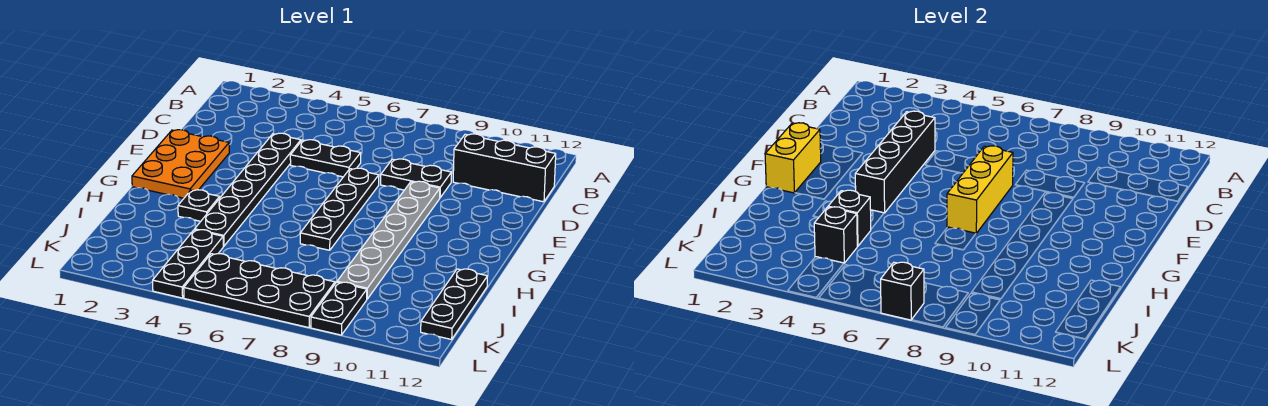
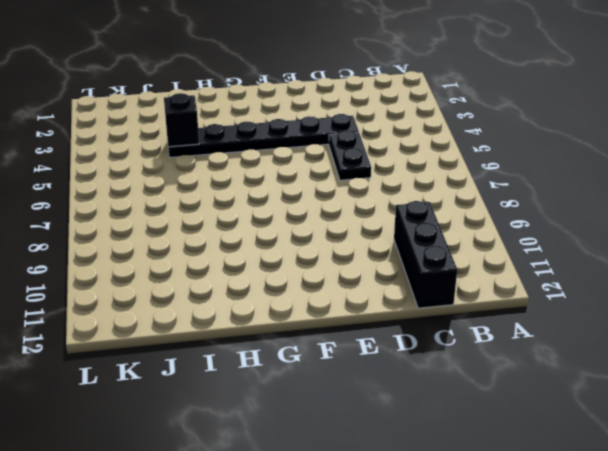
none -> black plate D8:D9 level 1
none -> orange plate E1:G2 level 1
none -> black plate E7:H7 level 1

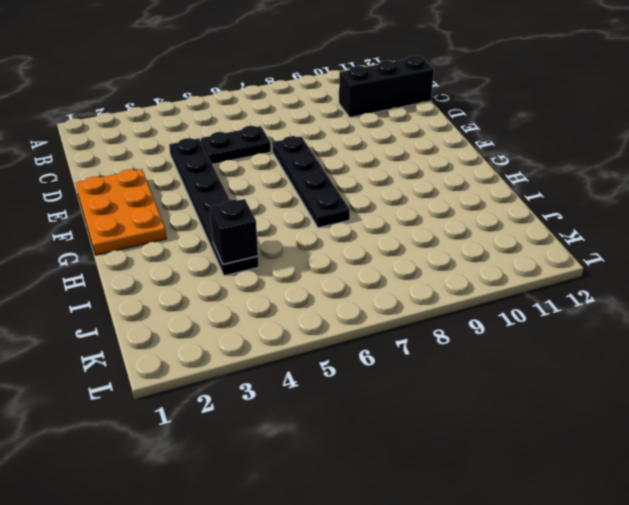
none -> black plate D8:D9 level 1
none -> grey plate E9:J9 level 1
none -> black plate H3 level 1

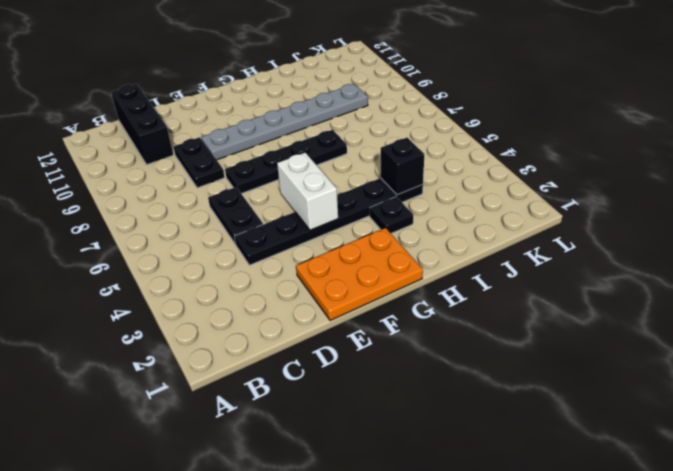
white brick F4:F5 level 2 -> black brick D4:G4 level 2
none -> black plate I12:K12 level 1
none -> black plate J4:L4 level 1
none -> black plate K5:L8 level 1

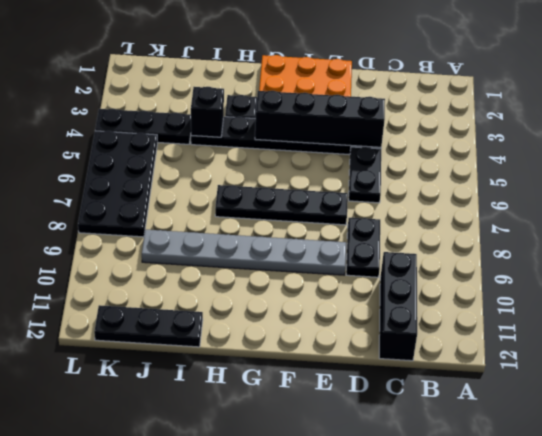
none -> black plate K9:L9 level 1
none -> yellow brick E7:G7 level 2
none -> yellow brick F1:G1 level 2

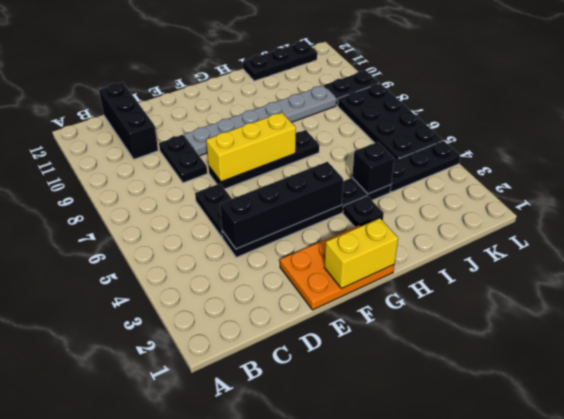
none -> black brick J4 level 2
none -> black brick L7 level 2

